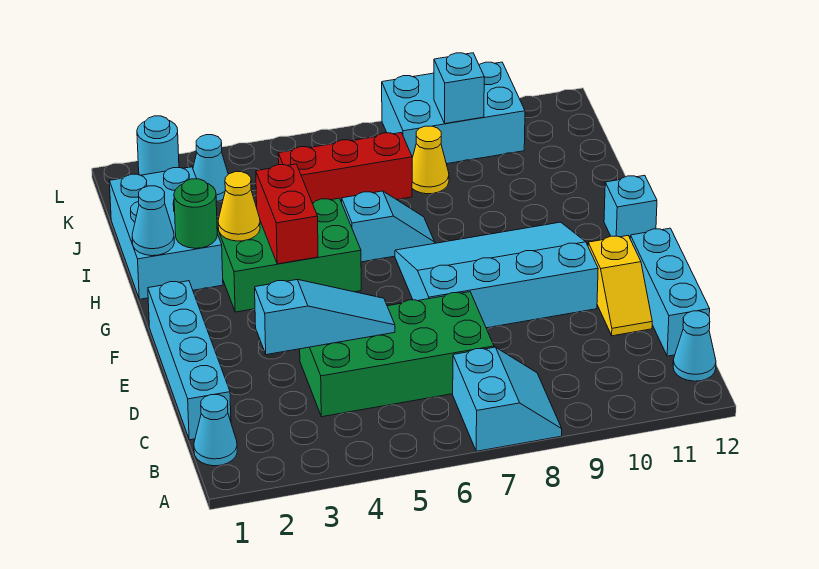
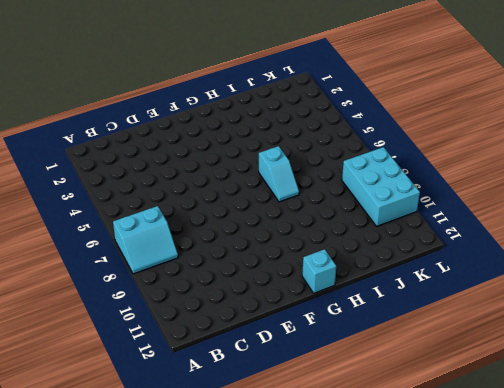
none -> cyan cone B1 level 1
none -> cyan cone B12 level 1
none -> cyan brick C1:F1 level 1

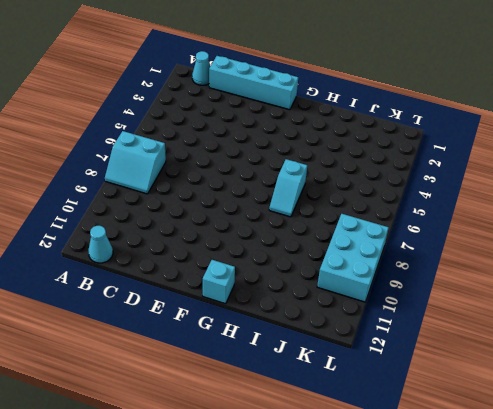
none -> green brick C4:D7 level 1
none -> cyan brick C12:E12 level 1
none -> yellow slope D11:E11 level 1 top E

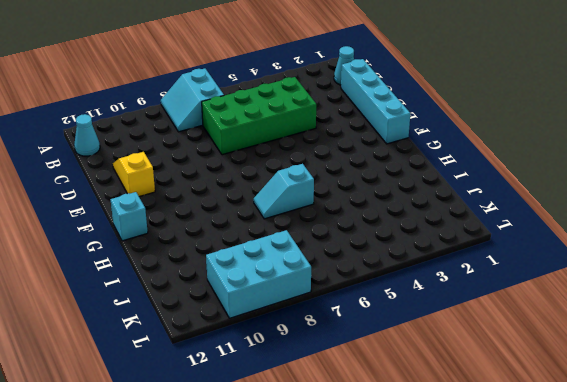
none -> cyan brick C12:E12 level 1
none -> cyan slope E7:G10 level 1 top E
none -> green brick G3:H5 level 1

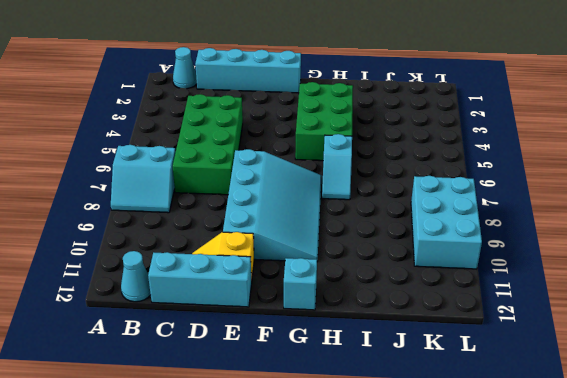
none -> cyan brick H1:J2 level 1
none -> red brick J5:J7 level 1
none -> yellow cone J8 level 1

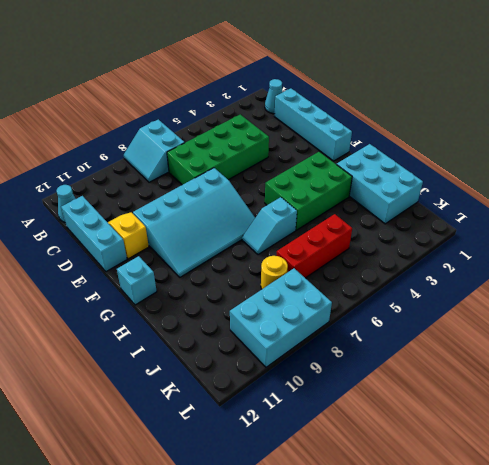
yellow round brick J8 level 1 -> yellow cone J8 level 1
none -> cyan cone K3 level 1
none -> cyan round brick L2 level 1
none -> cyan slope D3:D5 level 2 top 3

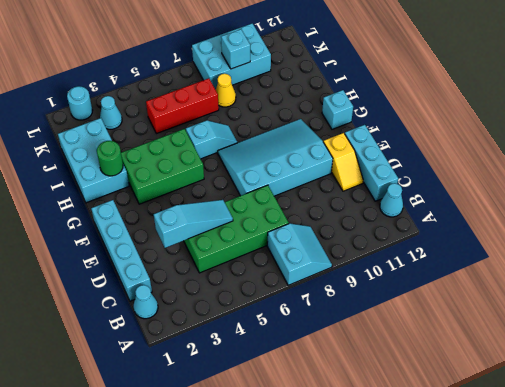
none -> red brick G4:H4 level 2
none -> cyan cone H1 level 2
none -> yellow cone H3 level 2

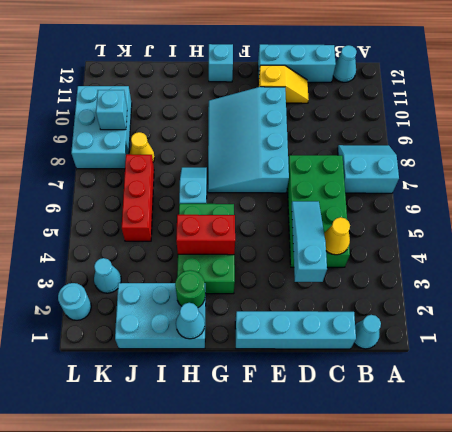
yellow cone C4 level 2 -> yellow cone H3 level 2

